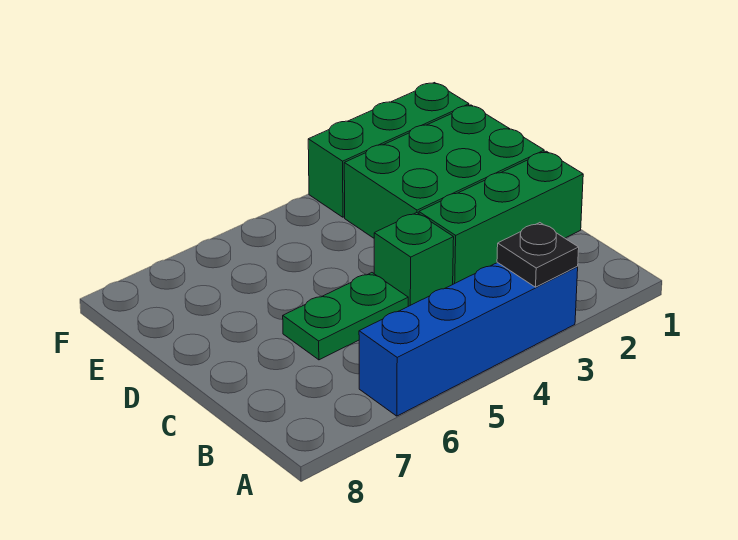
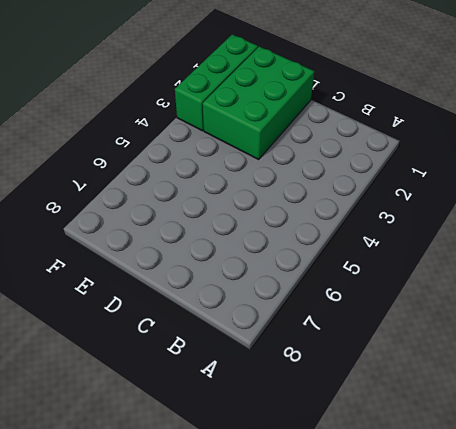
none -> blue brick A3:A6 level 1
none -> green brick C1:C3 level 1

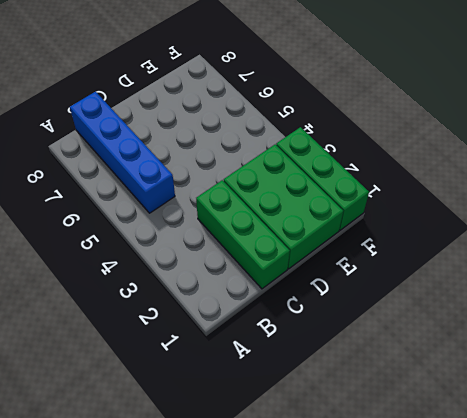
blue brick B5:B8 level 1 -> blue brick A3:A6 level 1
none -> green brick C4 level 1
none -> green plate C5:C6 level 1

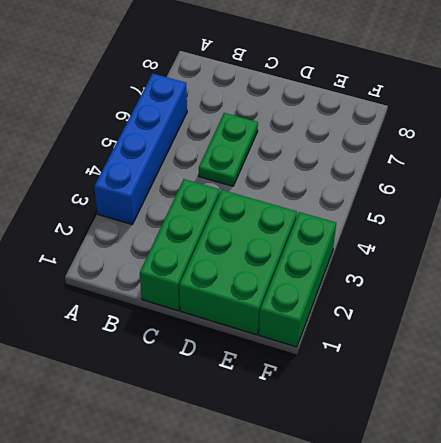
none -> green brick C4 level 1
none -> black plate A3 level 2

